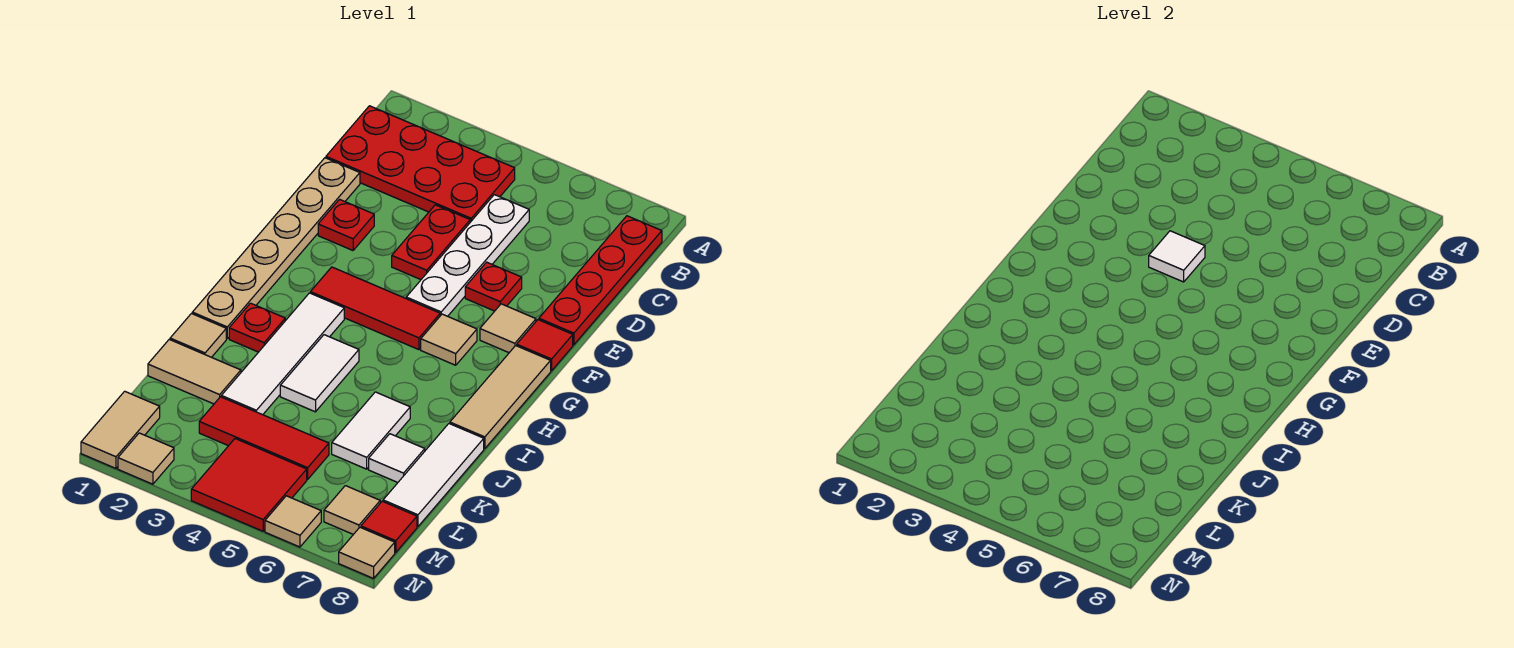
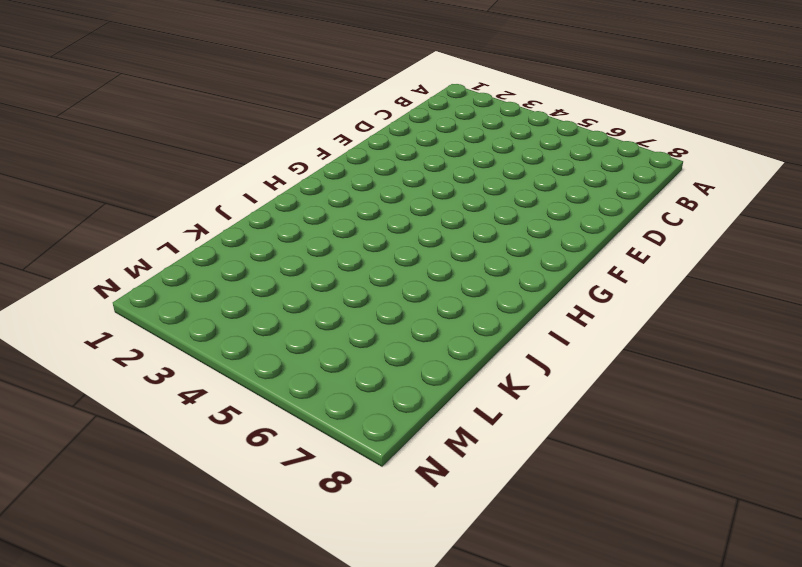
none -> red plate B1:C4 level 1
none -> red plate B8:E8 level 1
none -> white plate C5:F5 level 1

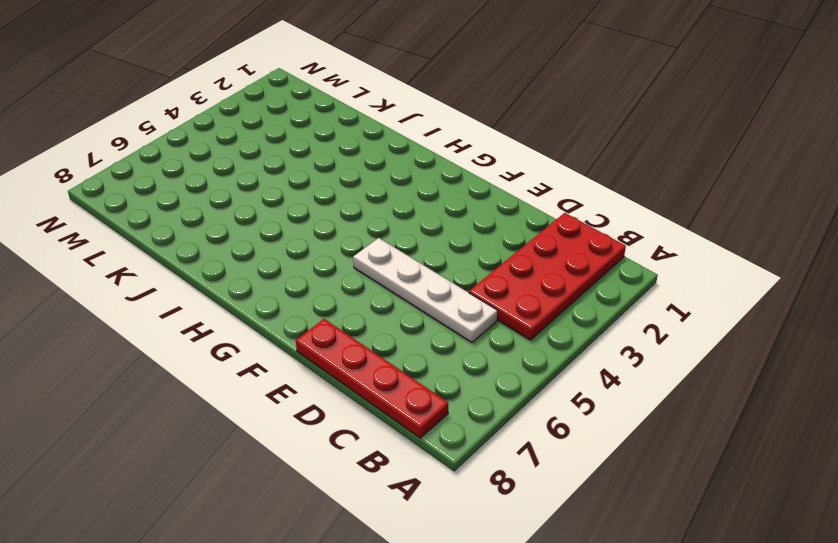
none -> tan plate D1:I1 level 1
none -> red plate D4:E4 level 1
none -> red plate E2 level 1

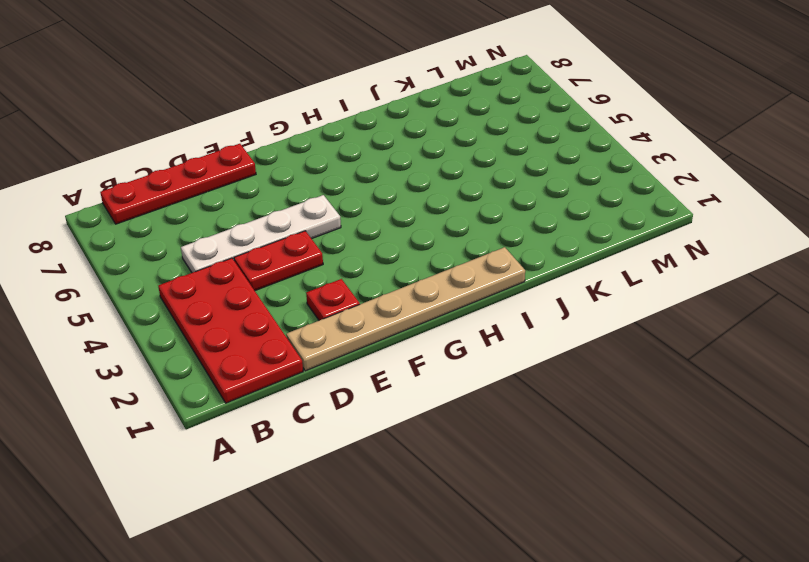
none -> red plate E6 level 1
none -> tan tile F7 level 1
none -> red tile F8 level 1

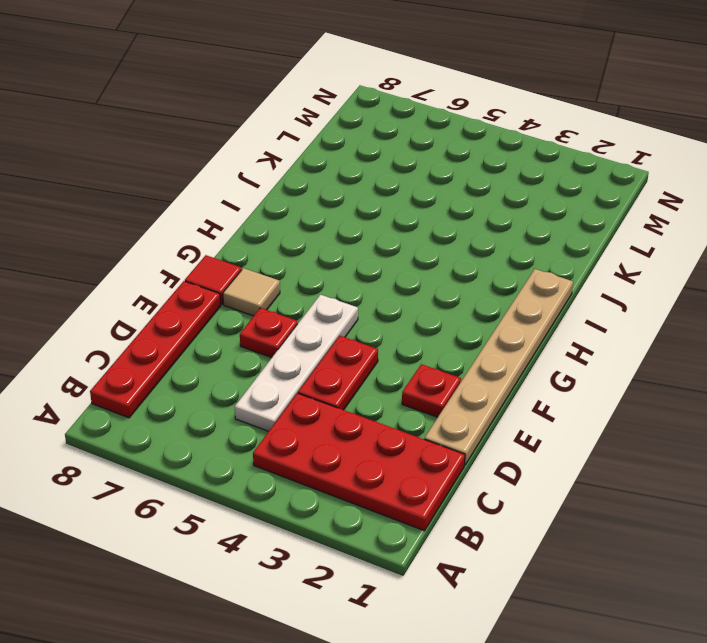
none -> red tile G3:G5 level 1
none -> tan tile G6 level 1
none -> tan tile G8:I8 level 1

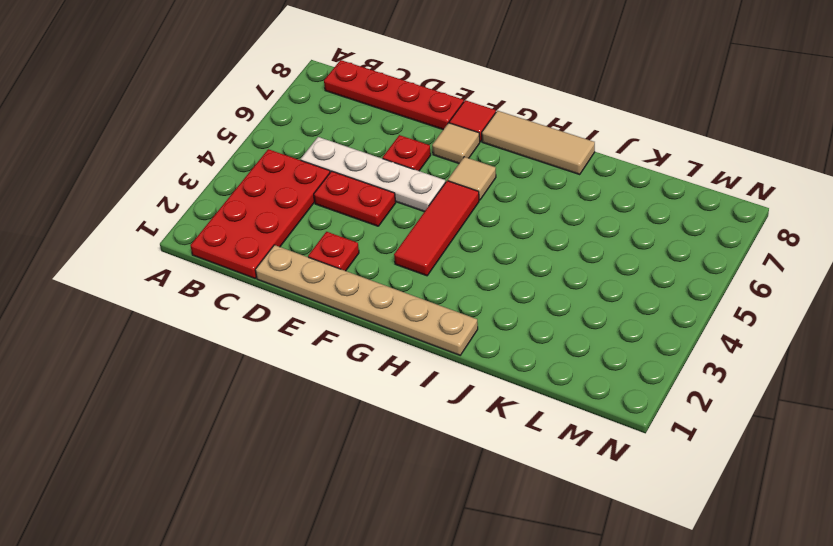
none -> white tile H3:K3 level 1
none -> red plate I2 level 1
none -> white tile I4:J4 level 1

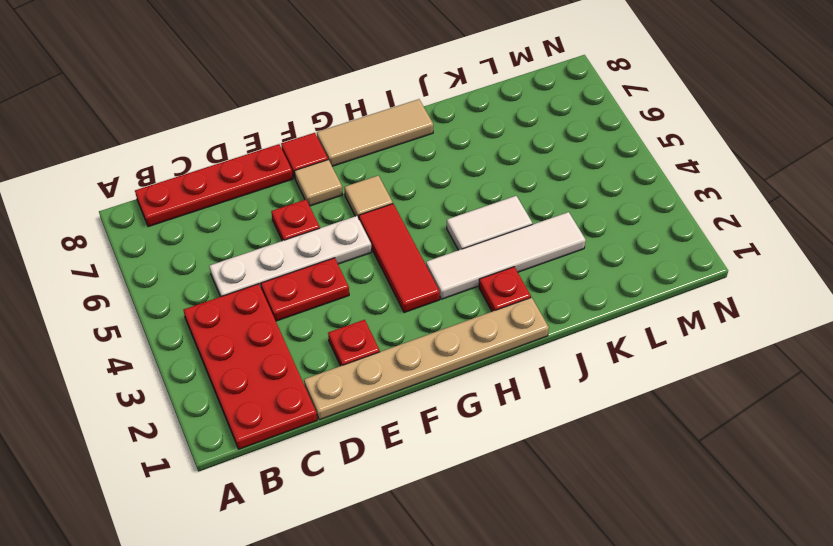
none -> tan tile J1 level 1
none -> white tile J6:K6 level 1
none -> white tile J8:L8 level 1

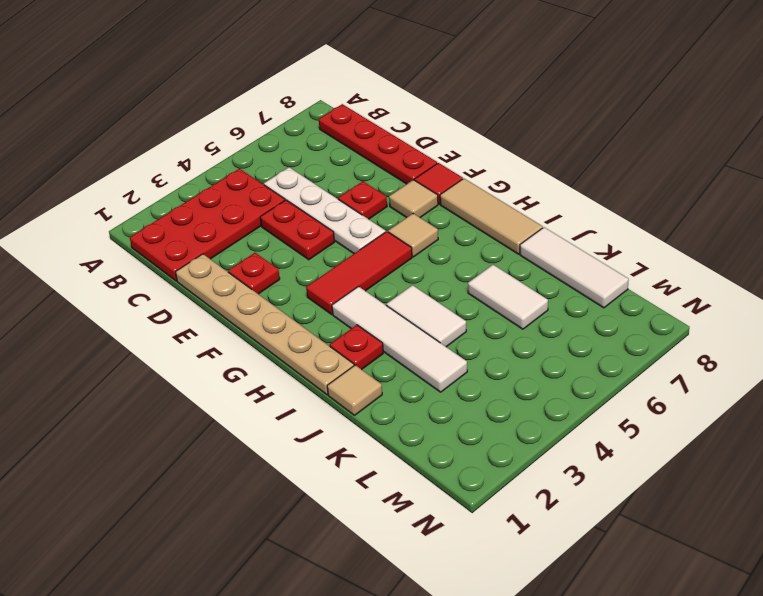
none -> tan tile K1:K2 level 1
none -> white tile K7 level 1
none -> red tile L3:L5 level 1

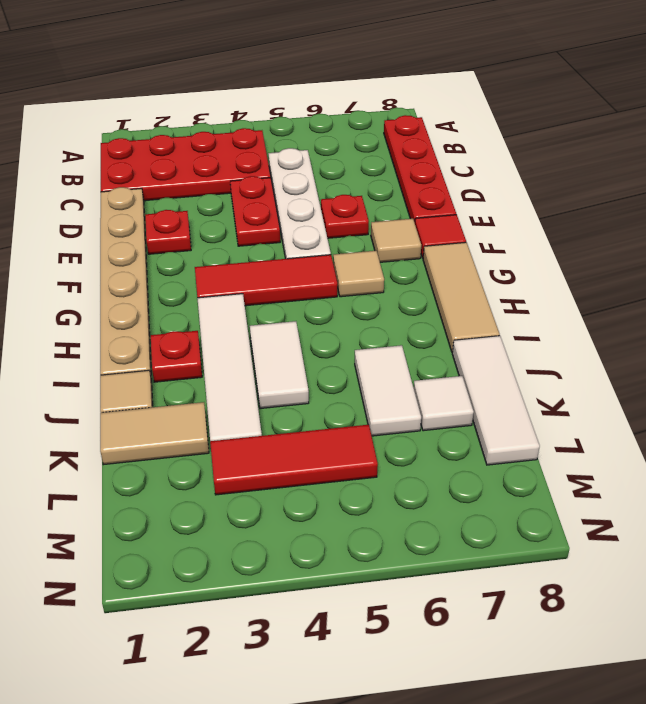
none -> tan tile M1:N1 level 1
none -> red tile M4:N5 level 1
none -> tan tile M7 level 1

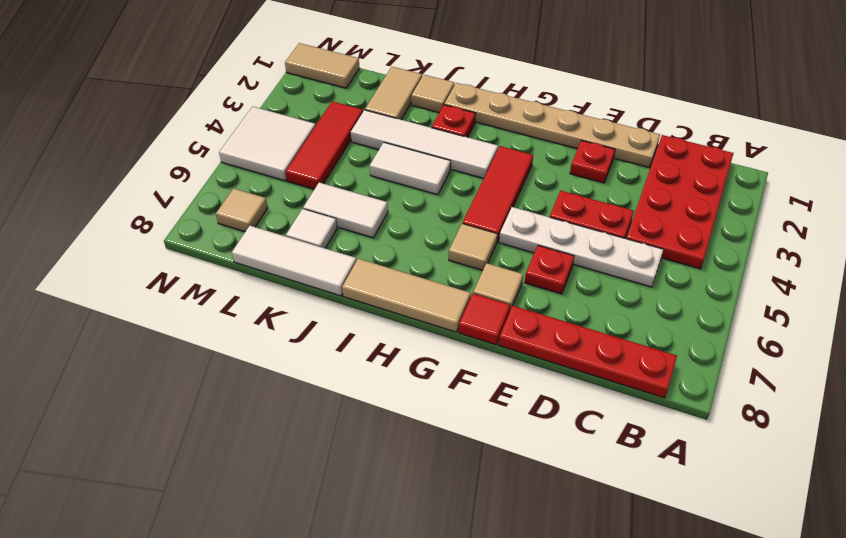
white tile M4:N5 level 1 -> red tile M4:N5 level 1
none -> red tile M8 level 1
none -> tan tile N2 level 1
none -> tan tile N6 level 1

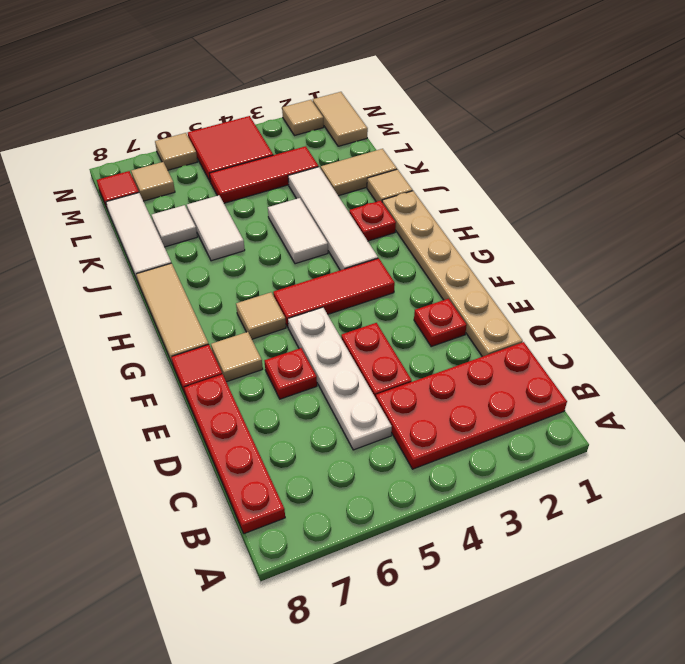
none -> tan tile N8 level 1
none -> white tile E4 level 2

